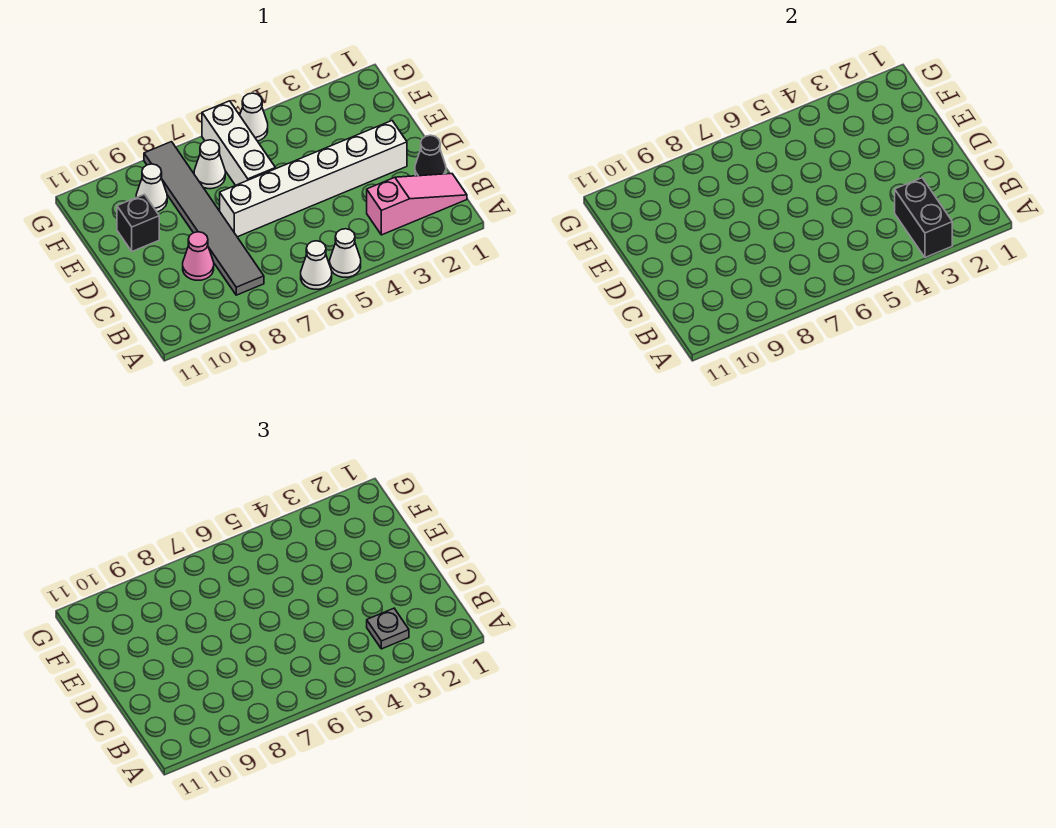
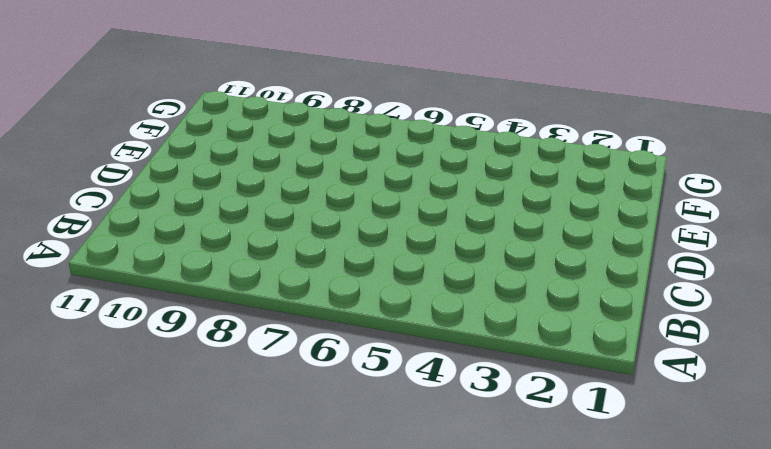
none -> white cone A5 level 1
none -> white cone A6 level 1
none -> pink slope B1:B3 level 1 top 3

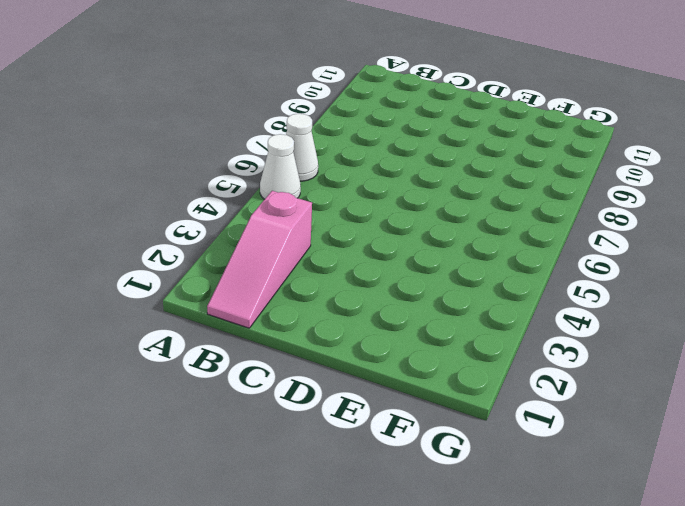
none -> grey tile B8:G8 level 1
none -> black cone C1 level 1
none -> pink cone C9 level 1

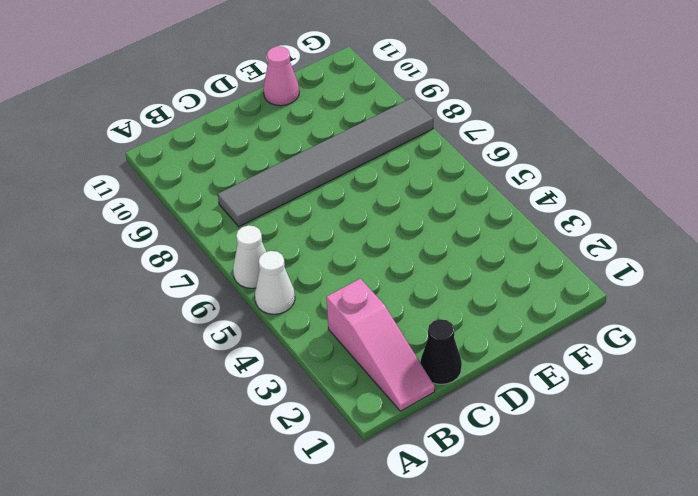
pink cone E11 level 1 -> pink cone C9 level 1
none -> white brick D2:D7 level 1
none -> white brick E6:G6 level 1
none -> black brick E10 level 1

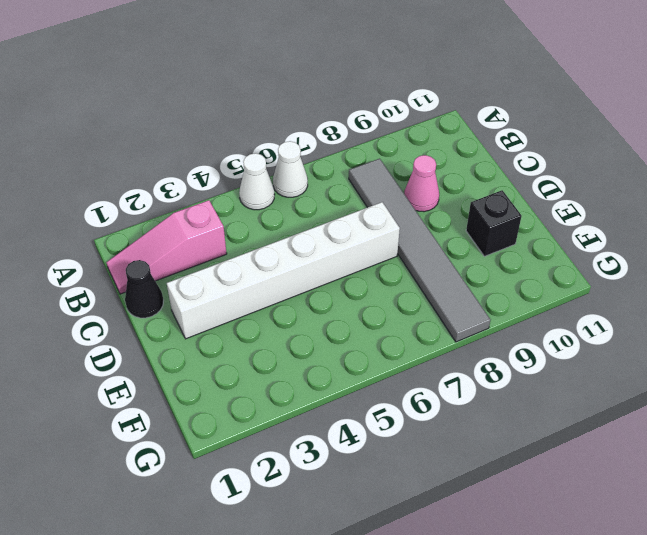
none -> white brick E6:G6 level 1
none -> white cone F7 level 1
none -> white cone F9 level 1

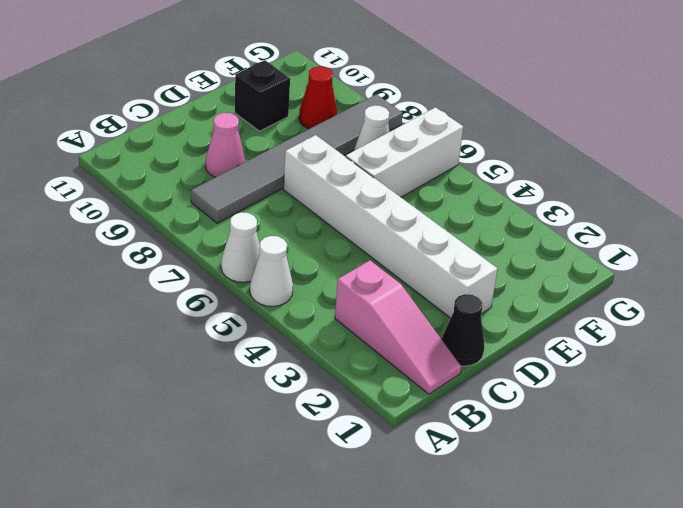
red cone F9 level 1 -> white cone F9 level 1
none -> white cone G5 level 1
none -> black brick A3:B3 level 2
none -> grey plate B3 level 3

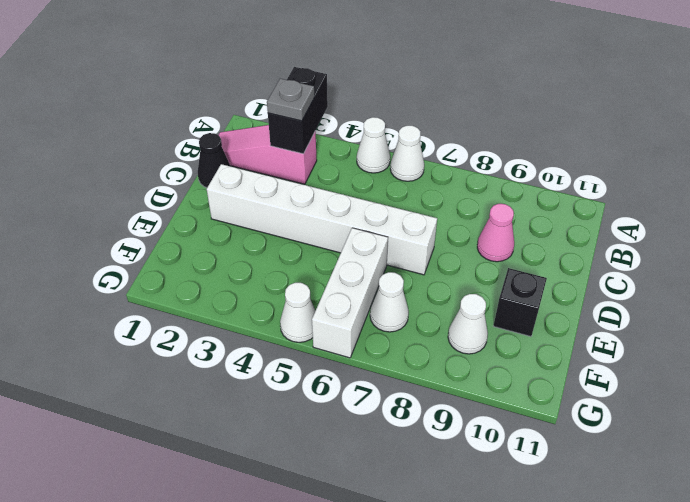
none -> grey tile B8:G8 level 1

